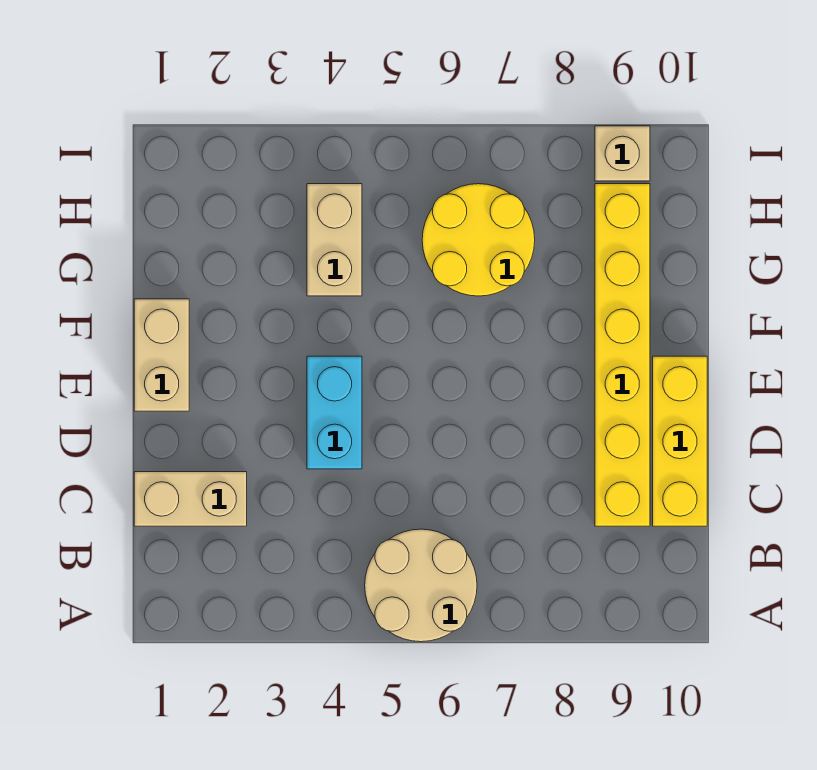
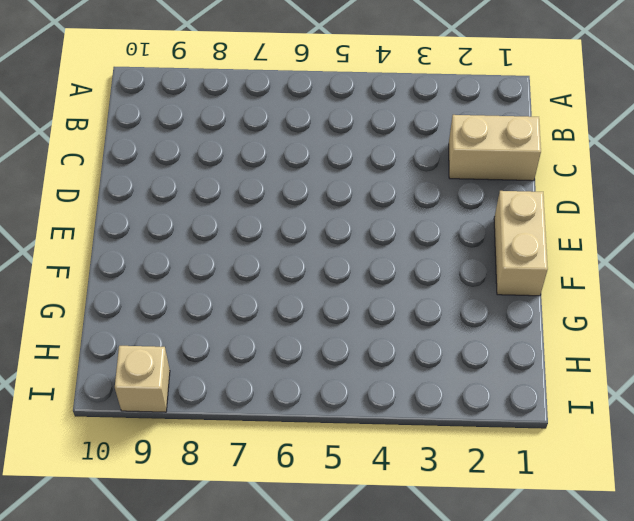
none -> tan round brick A5:B6 level 1
none -> yellow brick C9:H9 level 1

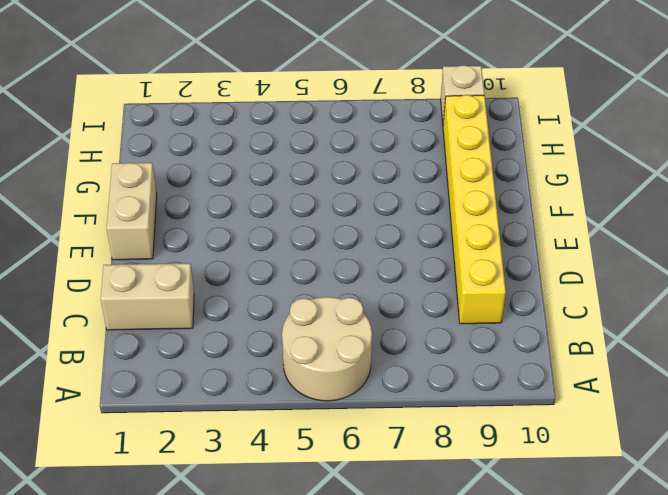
none -> yellow brick C10:E10 level 1
none -> cyan brick D4:E4 level 1

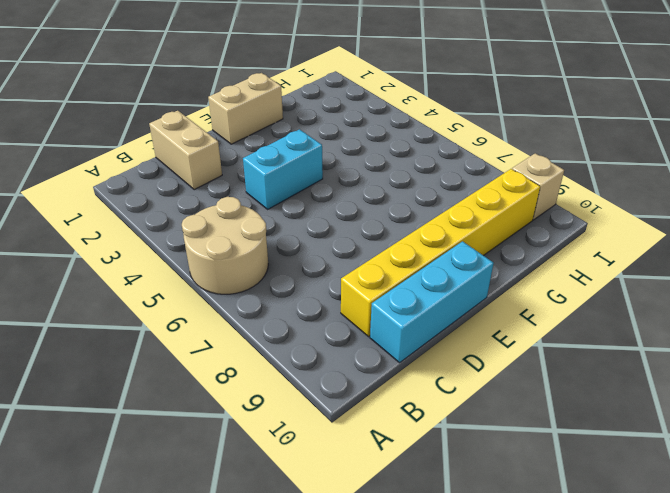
cyan brick C10:E10 level 1 -> yellow brick C10:E10 level 1
none -> tan brick G4:H4 level 1
none -> yellow round brick G6:H7 level 1

